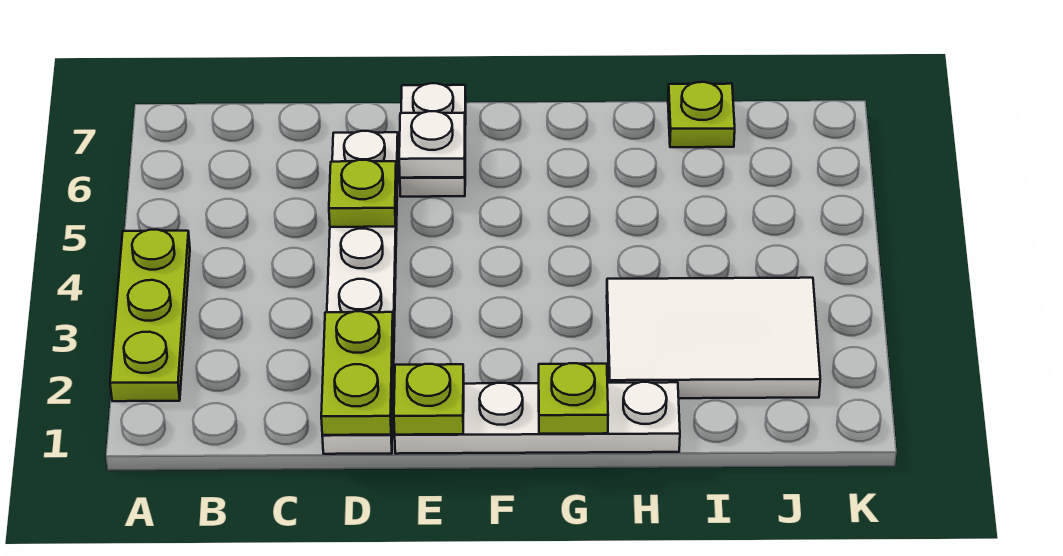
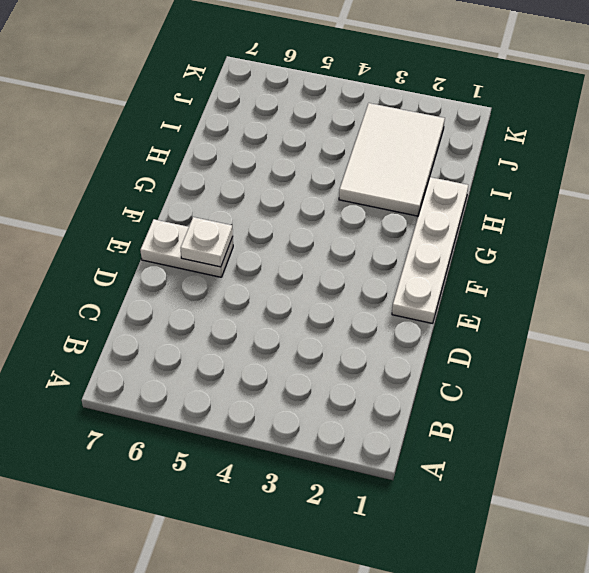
none -> lime plate A2:A4 level 1
none -> white plate D1:D6 level 1

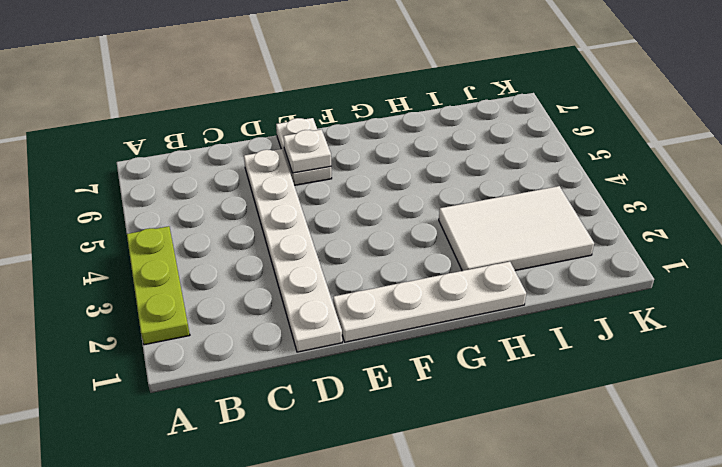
none -> lime plate I7 level 1
none -> lime plate D1:D2 level 2

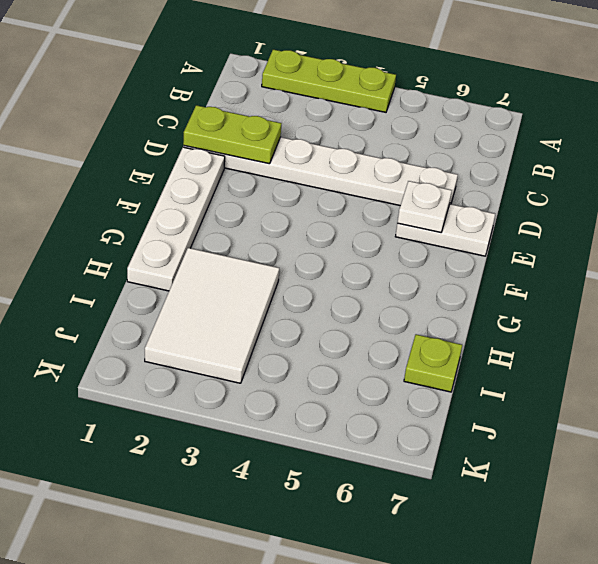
none -> lime plate D5 level 2
none -> lime plate E1 level 2

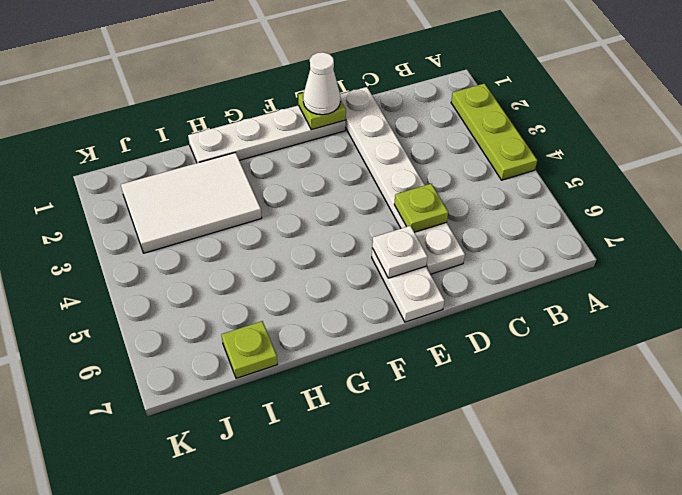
white cone E1 level 3 -> none
none -> lime plate D1:D2 level 2
none -> lime plate G1 level 2

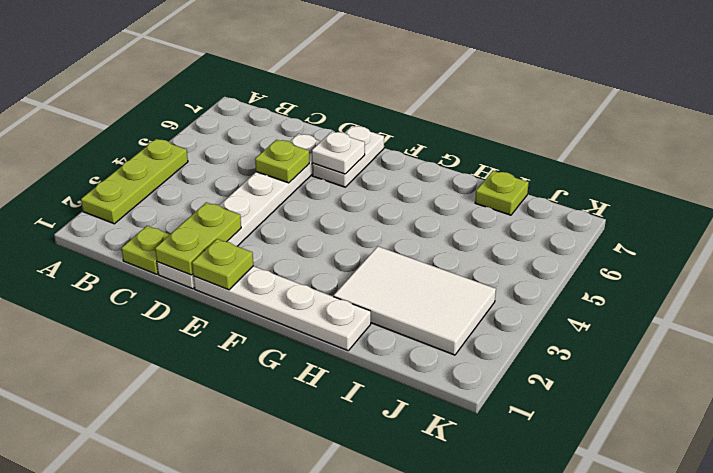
lime plate C1 level 1 -> lime plate G1 level 2

